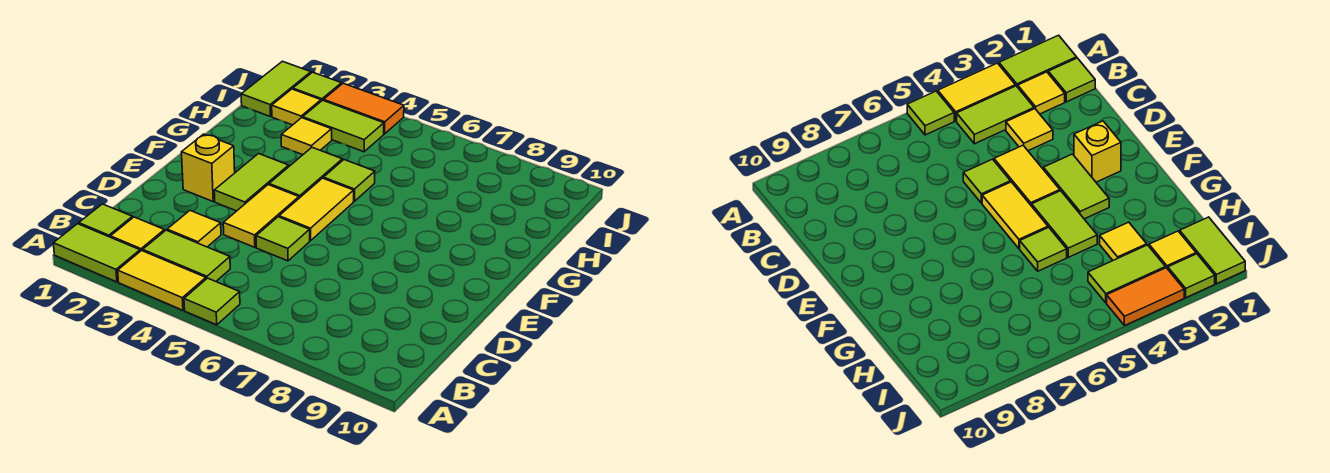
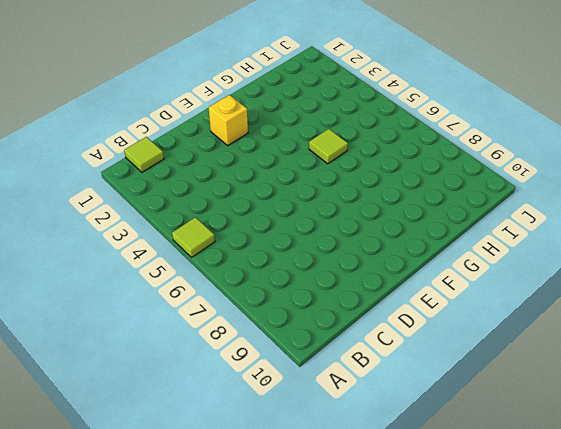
none -> lime tile A1:A2 level 1
none -> yellow tile A3:A4 level 1
none -> yellow tile B2 level 1

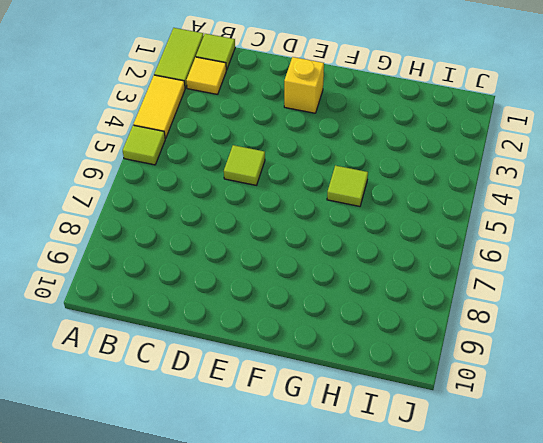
none -> lime tile B3:B4 level 1
none -> yellow tile C3 level 1
none -> yellow tile D4:E4 level 1

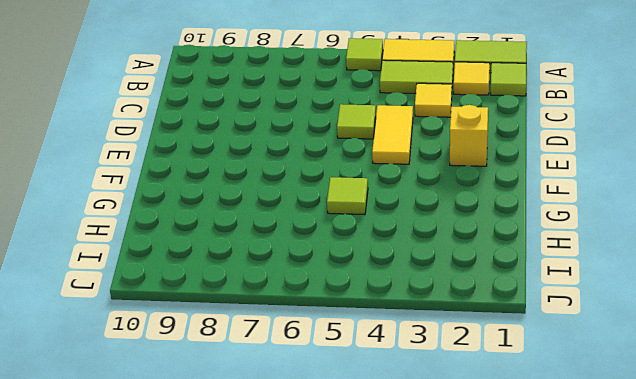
none -> lime tile E3:F3 level 1
none -> yellow tile E5:F5 level 1
none -> lime tile F4:G4 level 1

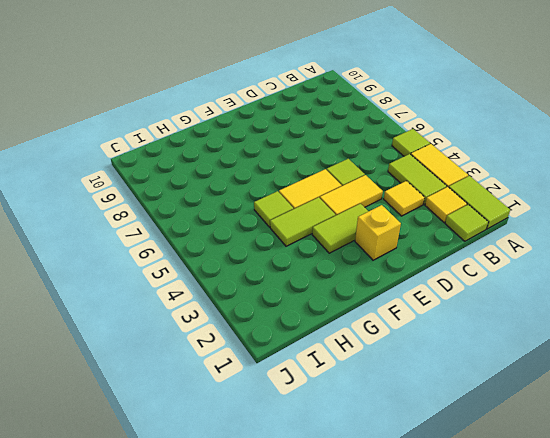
none -> yellow tile H3 level 1
none -> lime tile I1:J1 level 1
none -> yellow tile I2 level 1

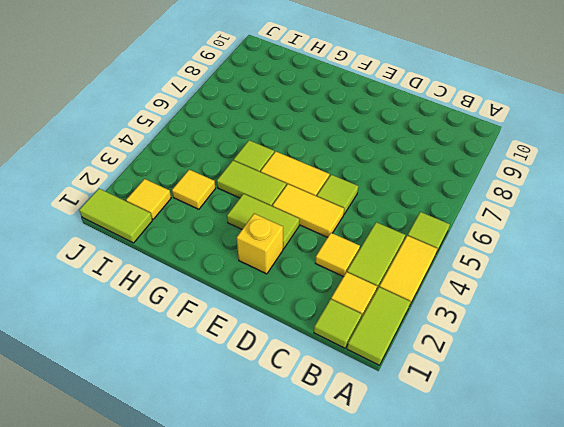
none -> lime tile I3:I4 level 1
none -> lime tile J2 level 1
none -> orange tile J3:J4 level 1

